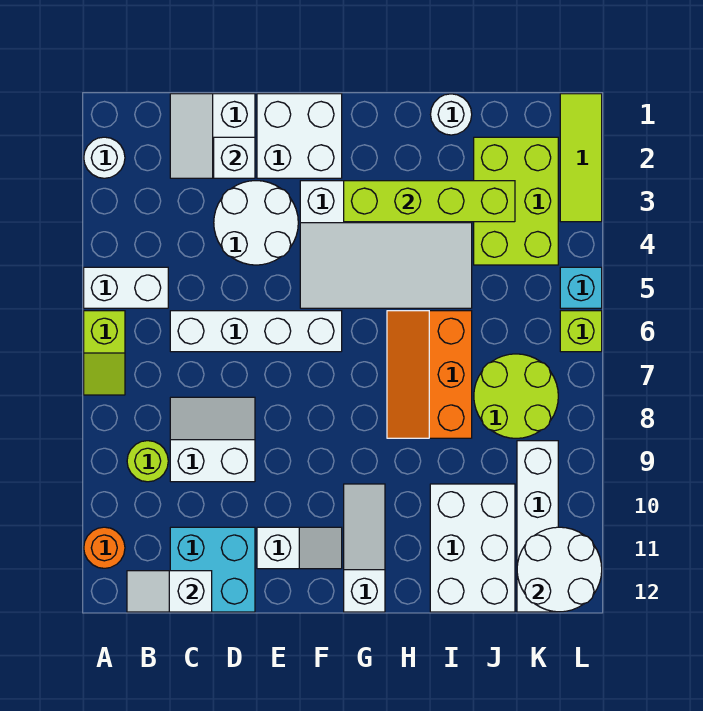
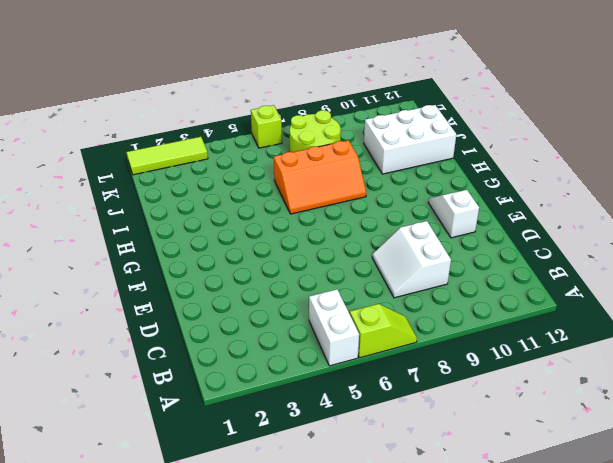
none -> white round brick A2 level 1
none -> orange round brick A11 level 1
none -> lime round brick B9 level 1

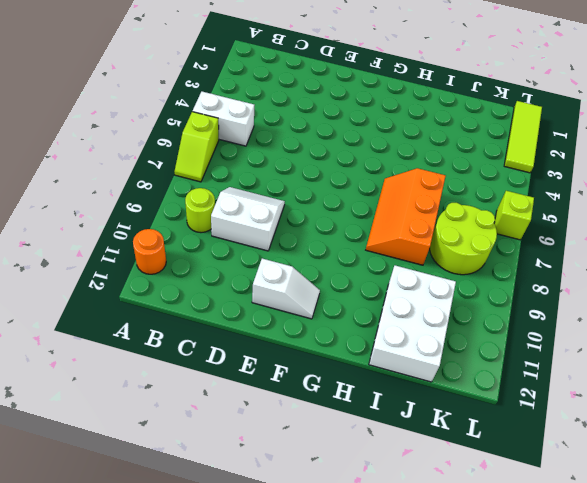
none -> white round brick A2 level 1
none -> white slope C1:D2 level 1 top D
none -> white brick C6:F6 level 1

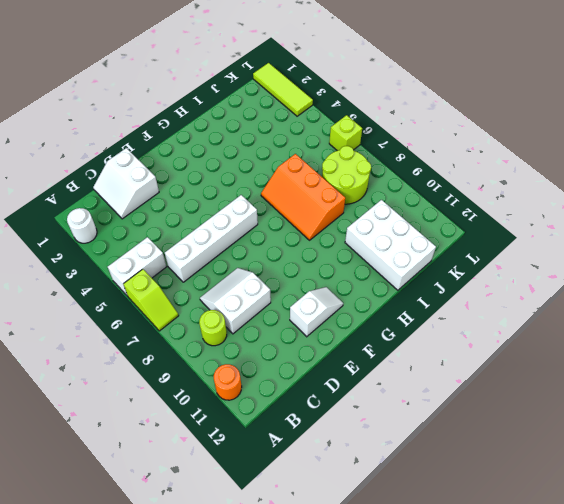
none -> cyan brick C11:D12 level 1
none -> white round brick D3:E4 level 1
none -> white brick E1:F2 level 1

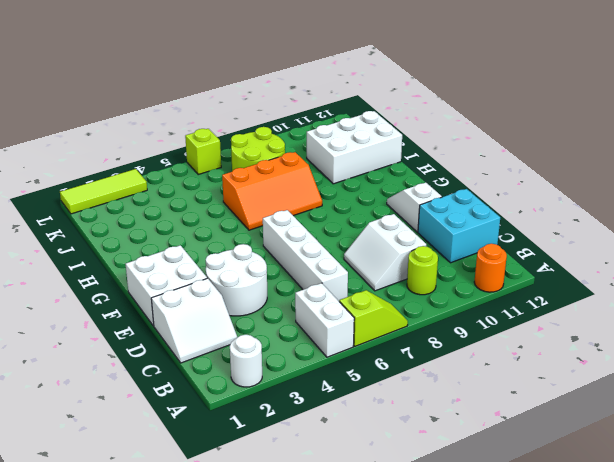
none -> white slope F3:I5 level 1 top 3
none -> white slope G10:G12 level 1 top 12
none -> white round brick I1 level 1

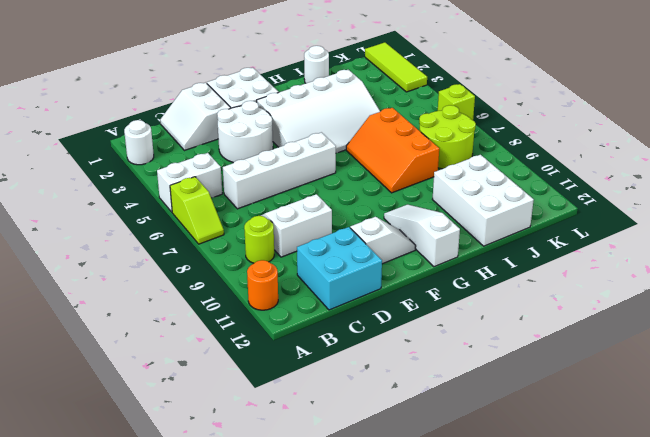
none -> lime brick J2:K4 level 1
none -> white brick K9:K12 level 1
none -> cyan brick L5 level 1

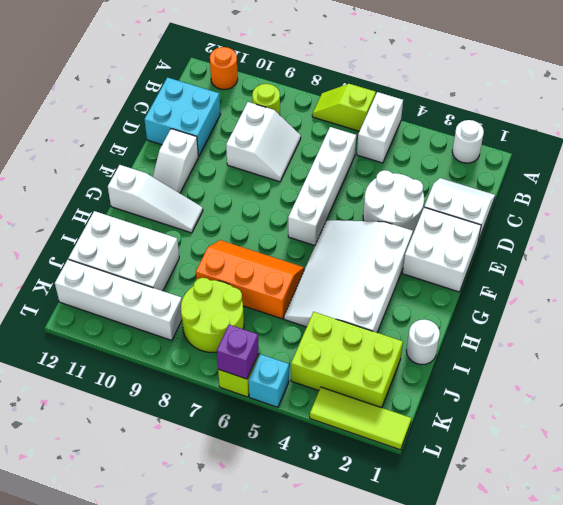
purple brick L6 level 2 -> none
none -> white slope B12:C12 level 2 top C
none -> white brick D2 level 2
none -> lime brick G3:J3 level 2

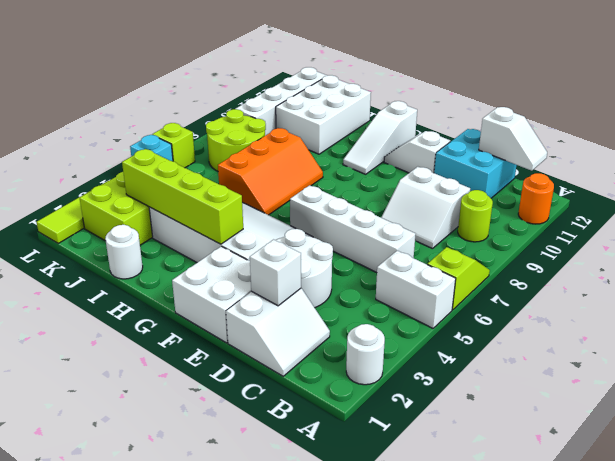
none -> white round brick K11:L12 level 2

